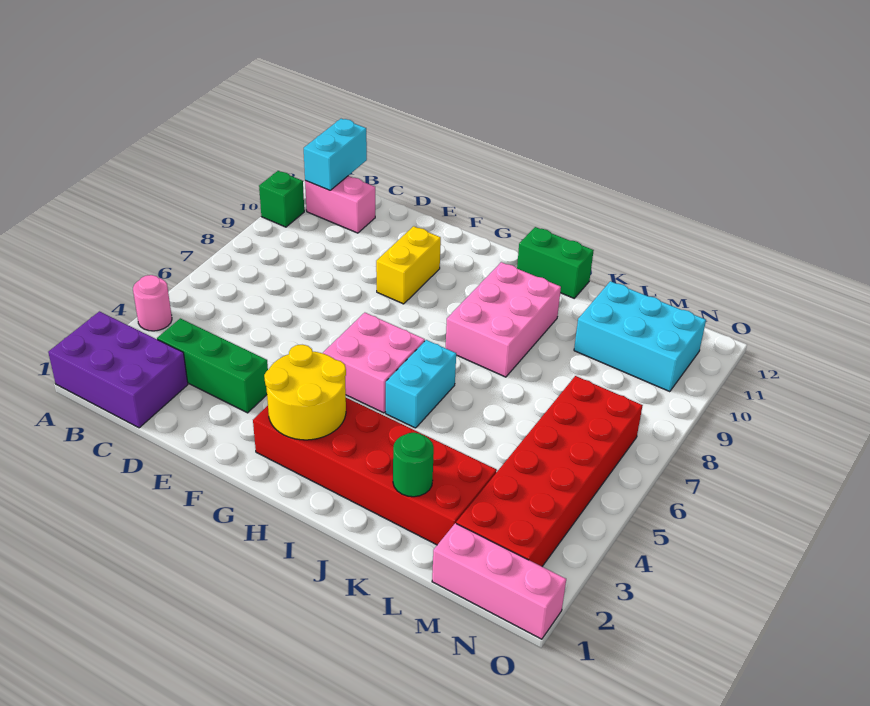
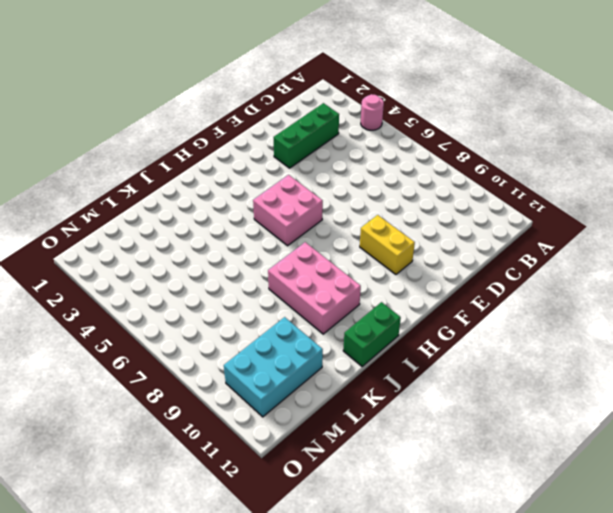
none -> purple brick A1:C2 level 1
none -> green brick A10 level 1
none -> pink brick B11:C11 level 1

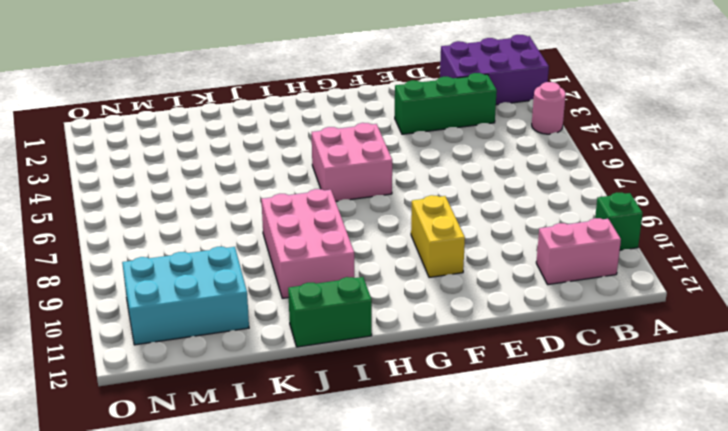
none -> red brick G2:L3 level 1
none -> cyan brick I5:I6 level 1
none -> pink brick M1:O1 level 1

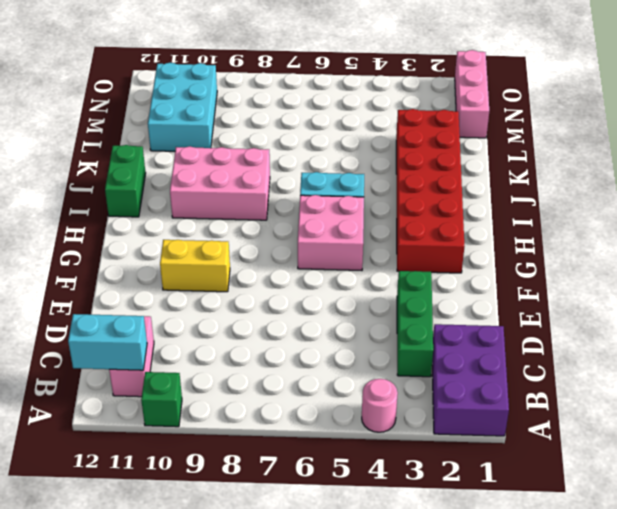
none -> red brick M2:N7 level 1
none -> yellow round brick G2:H3 level 2
none -> green round brick K2 level 2

